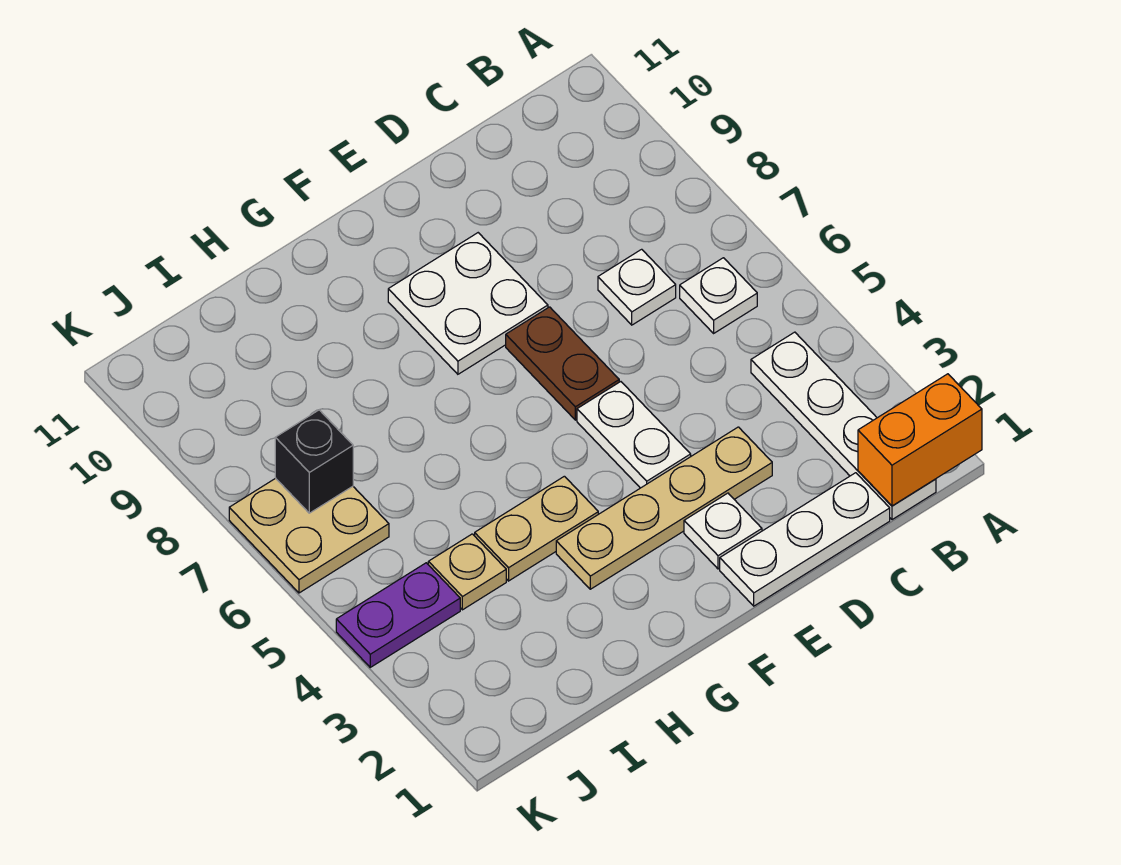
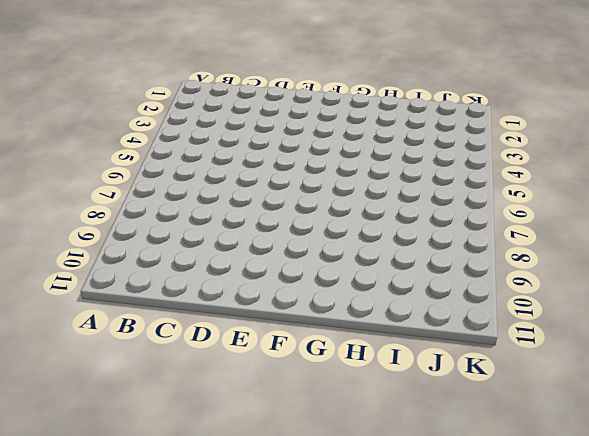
none -> white plate B1:B4 level 1
none -> white plate B6 level 1
none -> white plate C1:E1 level 1

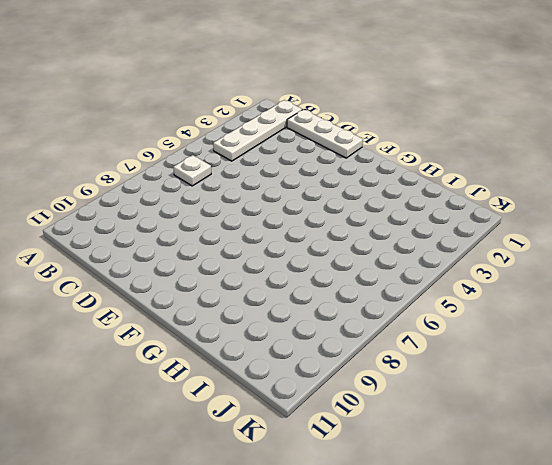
none -> white plate C7 level 1
none -> tan plate D3:G3 level 1
none -> white plate E2 level 1

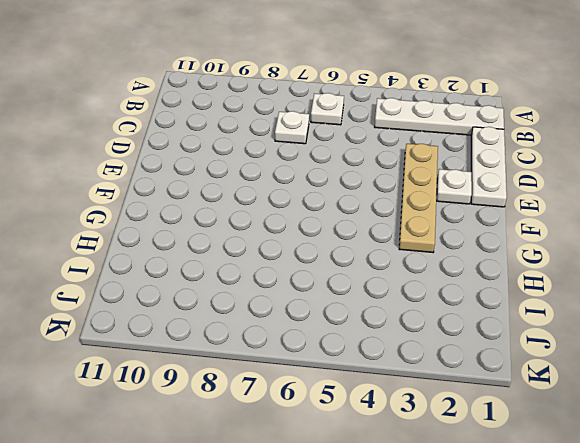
none -> white plate E4:E5 level 1
none -> brown plate E6:E7 level 1
none -> white plate E8:F9 level 1

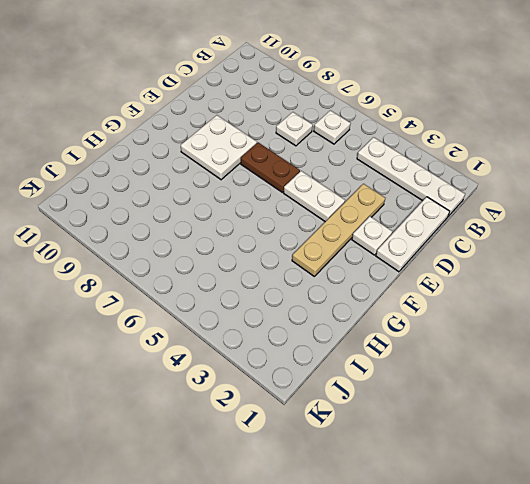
none -> tan plate G4:H4 level 1
none -> tan plate I4 level 1
none -> purple plate J4:K4 level 1

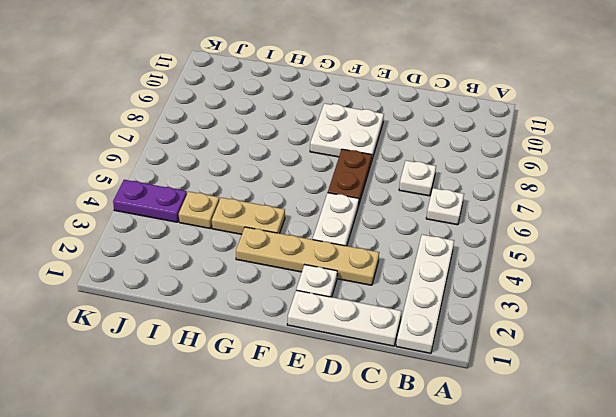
none -> tan plate J6:K7 level 1
none -> orange brick A1:B1 level 2
none -> black brick J7 level 2

